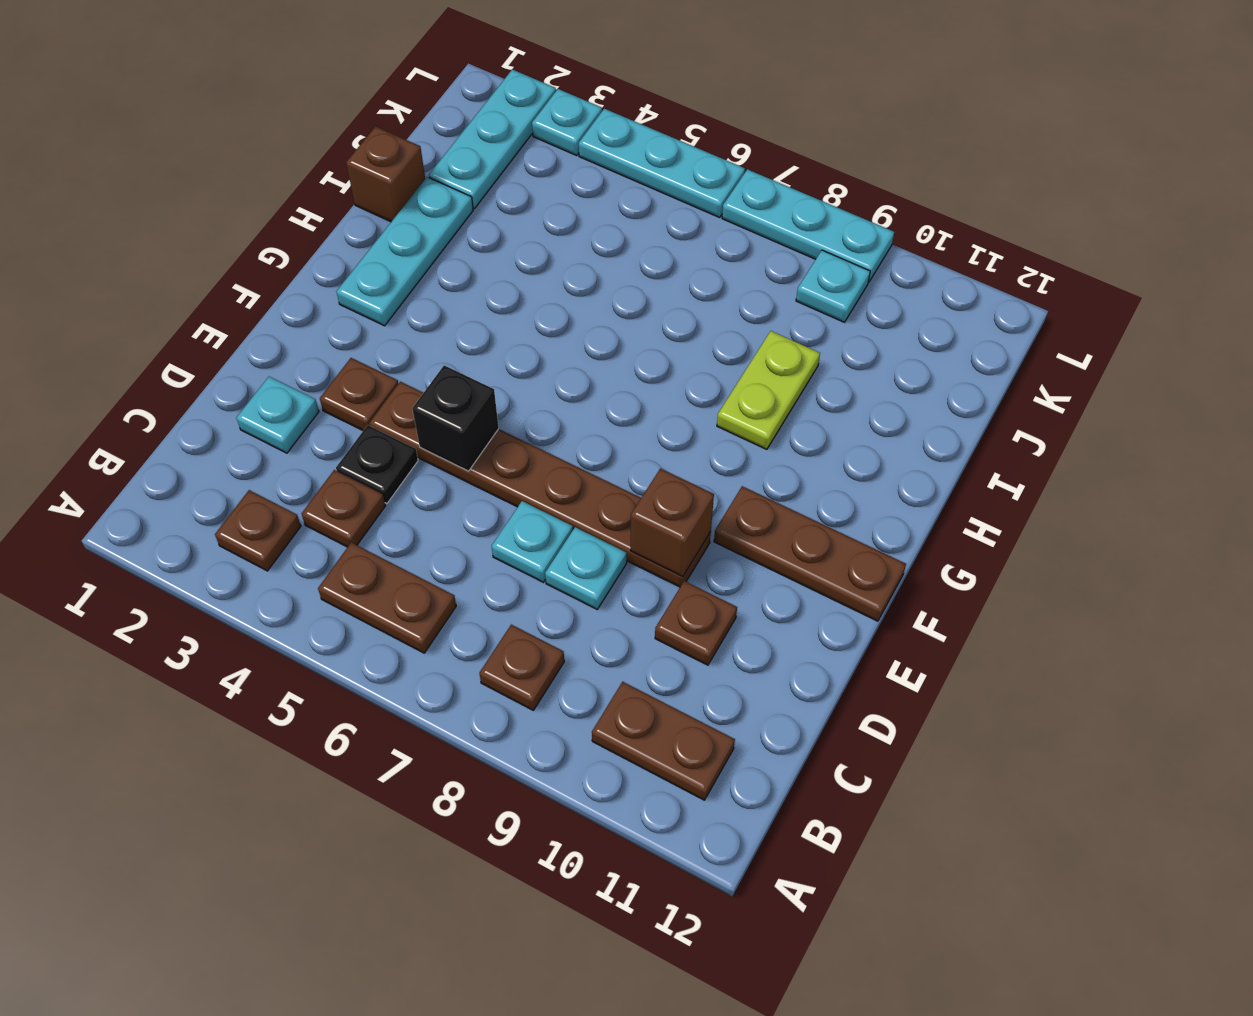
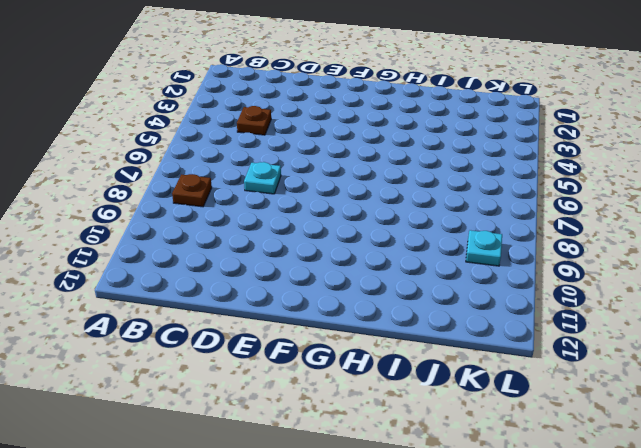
none -> brown plate B3 level 1
none -> brown plate B5:B6 level 1
none -> brown plate B10:B11 level 1

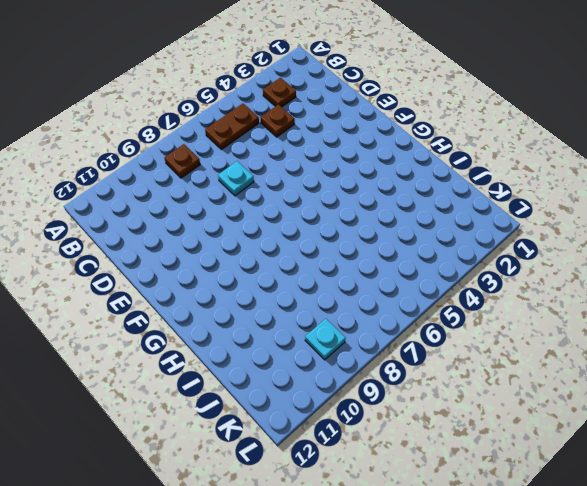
none -> brown plate B10:B11 level 1
none -> cyan plate D2 level 1
none -> black plate D4 level 1

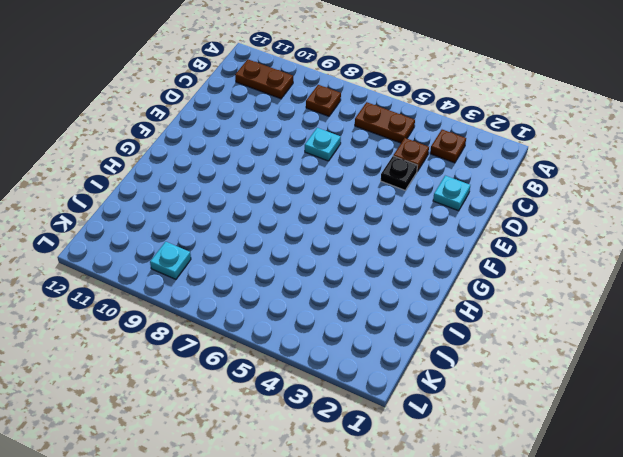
none -> cyan plate D8 level 1
none -> brown plate D10 level 1
none -> brown plate E3 level 1

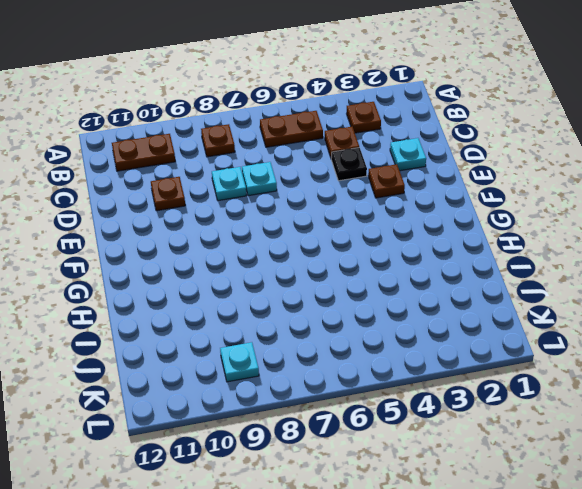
none -> brown plate E4:E9 level 1
none -> brown plate F10:F12 level 1
none -> cyan plate G2:I2 level 1

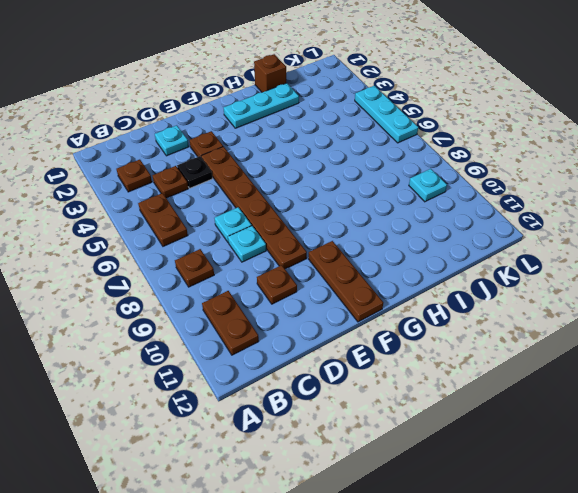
none -> lime plate H9:I9 level 1
none -> cyan plate J2:L2 level 1
none -> cyan plate L3 level 1

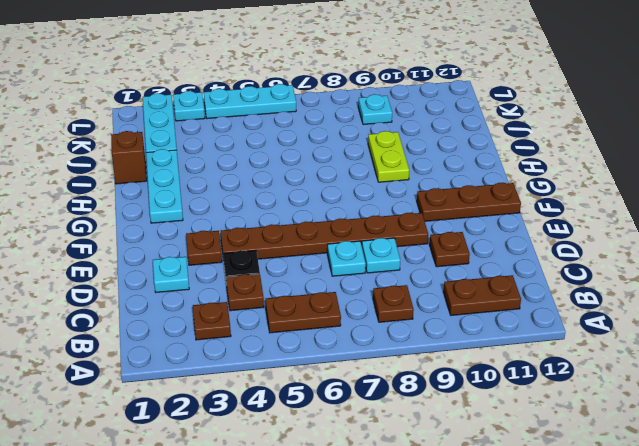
none -> cyan plate L7:L9 level 1
none -> black brick E5 level 2
none -> brown brick E9 level 2

